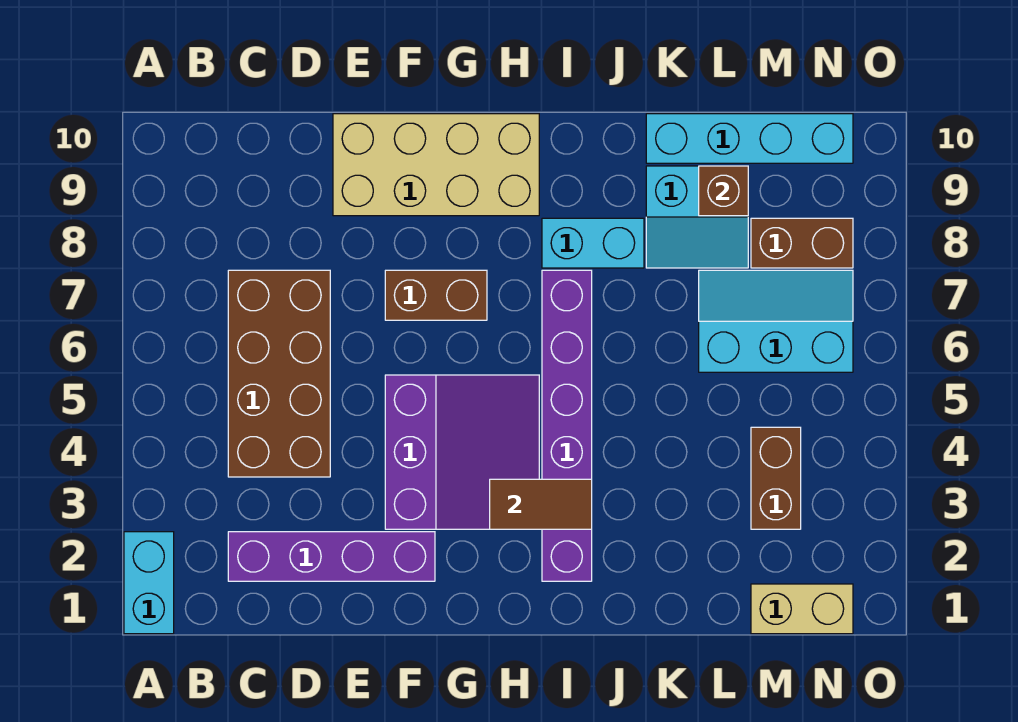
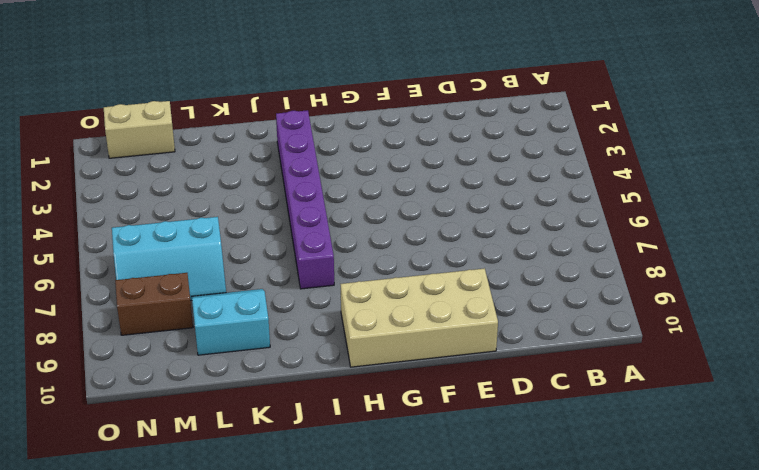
none -> cyan brick A1:A2 level 1
none -> purple brick C2:F2 level 1
none -> brown brick C4:D7 level 1

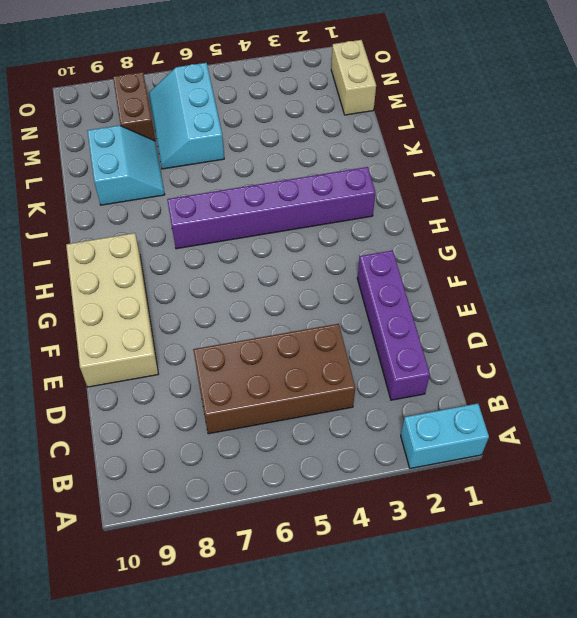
none -> purple slope F3:H5 level 1 top F
none -> brown brick F7:G7 level 1
none -> cyan brick I8:J8 level 1

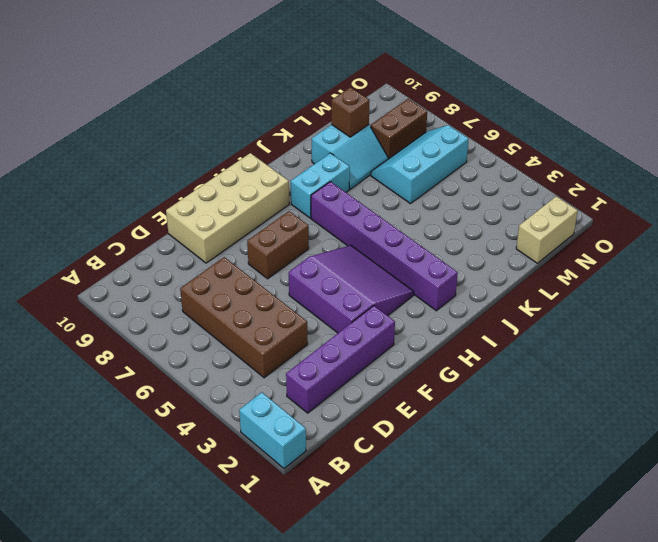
none -> cyan brick K10:N10 level 1
none -> brown brick M3:M4 level 1
none -> brown tile H3:I3 level 2

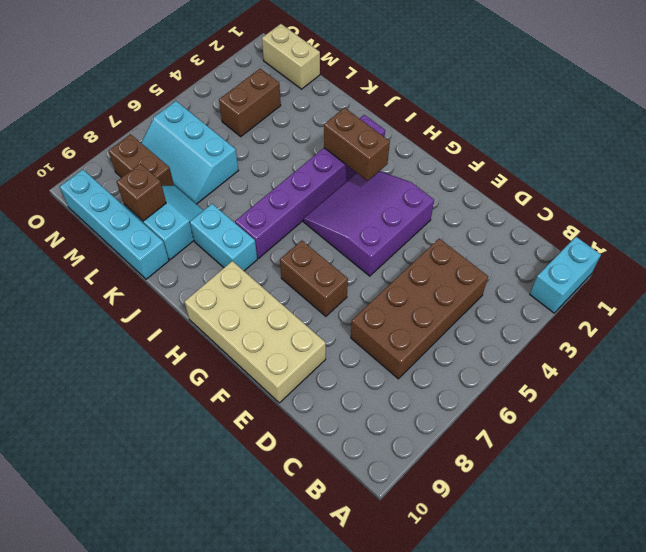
brown brick H3:I3 level 2 -> brown tile H3:I3 level 2
none -> purple brick C2:F2 level 1

